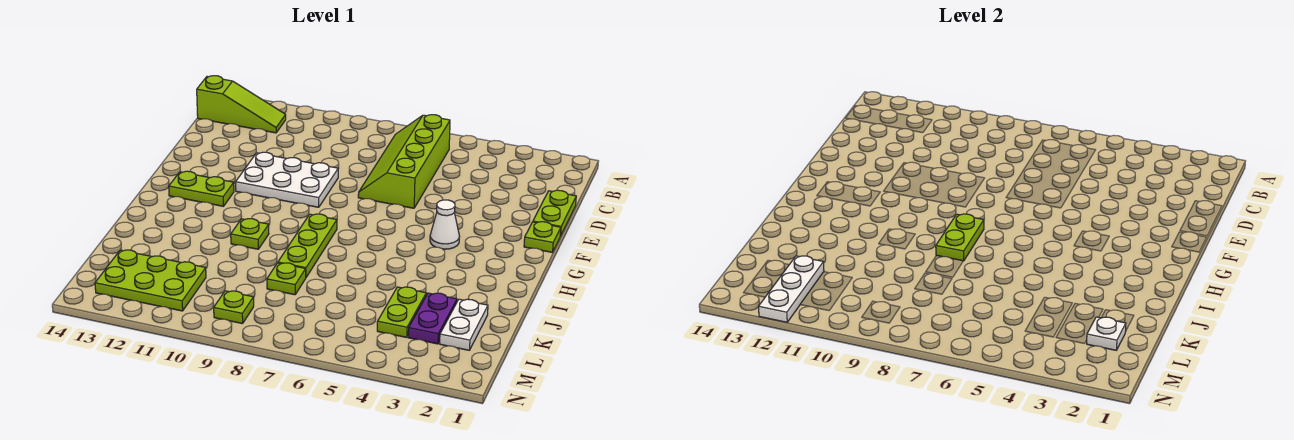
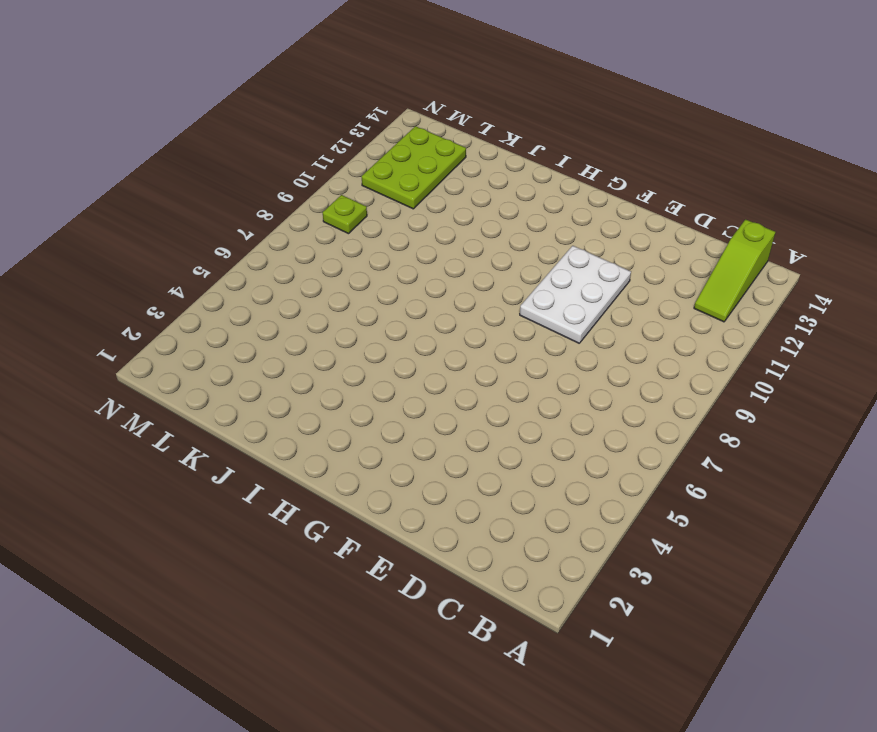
none -> lime slope B6:E7 level 1 top 6
none -> lime plate D1:E1 level 1
none -> lime plate F1 level 1

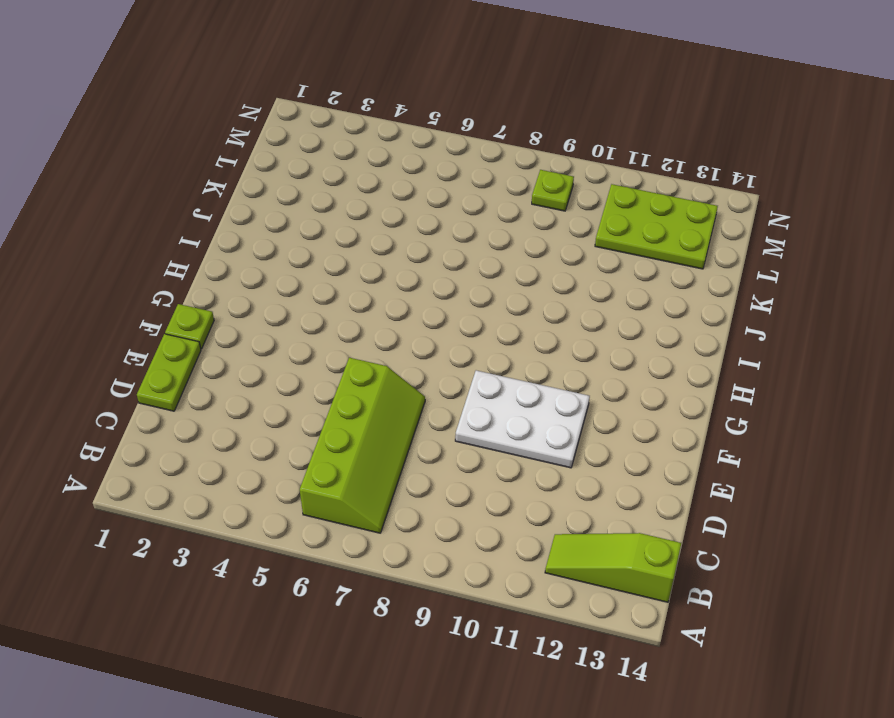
none -> white cone G4 level 1
none -> lime plate G12:G13 level 1
none -> lime plate H8:J8 level 1

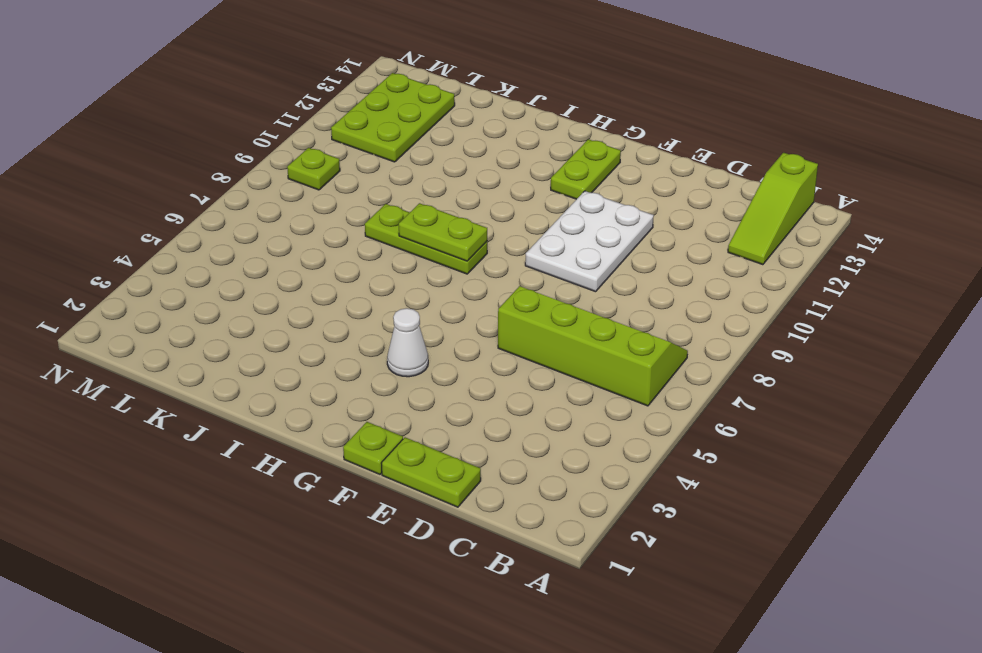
none -> lime plate I10 level 1
none -> white plate K2:L2 level 1
none -> purple plate K3:L3 level 1

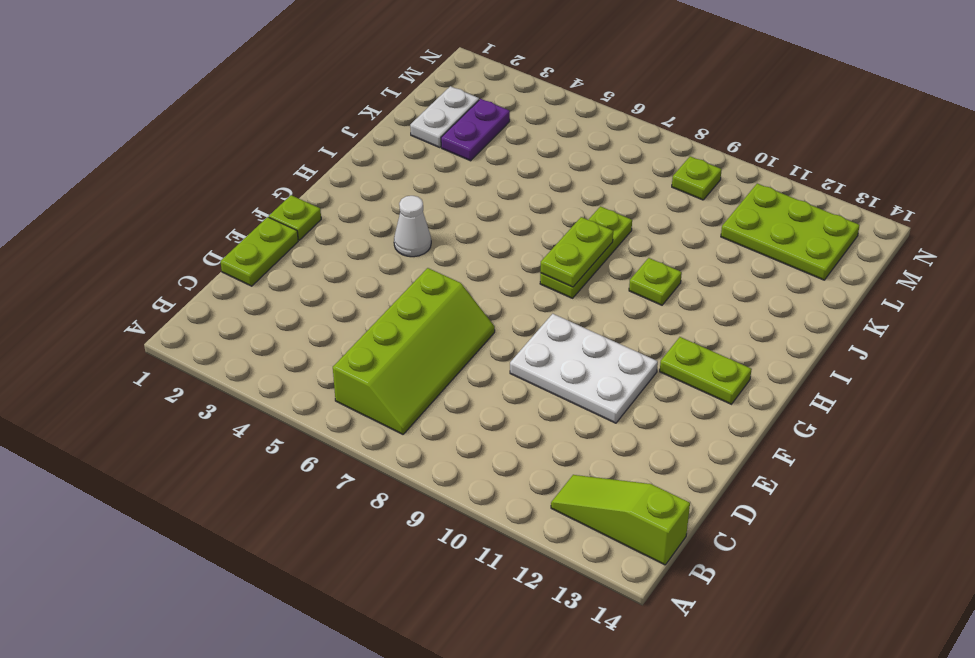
none -> lime plate K4:L4 level 1
none -> lime plate K8 level 1
none -> white plate L2 level 2

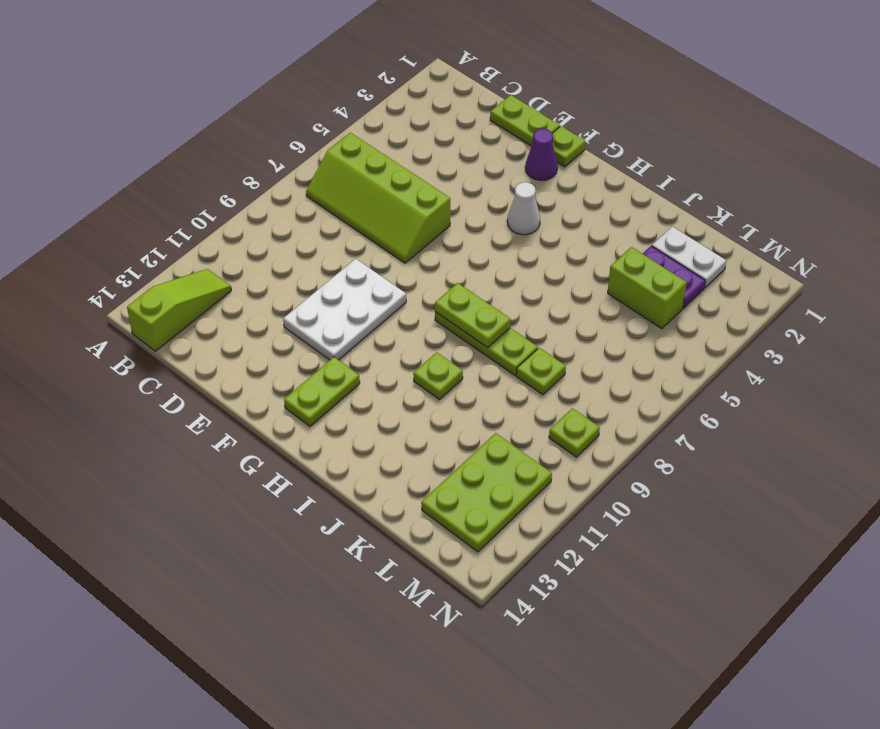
purple cone F2 level 1 -> none
lime brick K4:L4 level 1 -> lime plate K4:L4 level 1
none -> white plate L2 level 2
none -> white plate L12:N12 level 2

